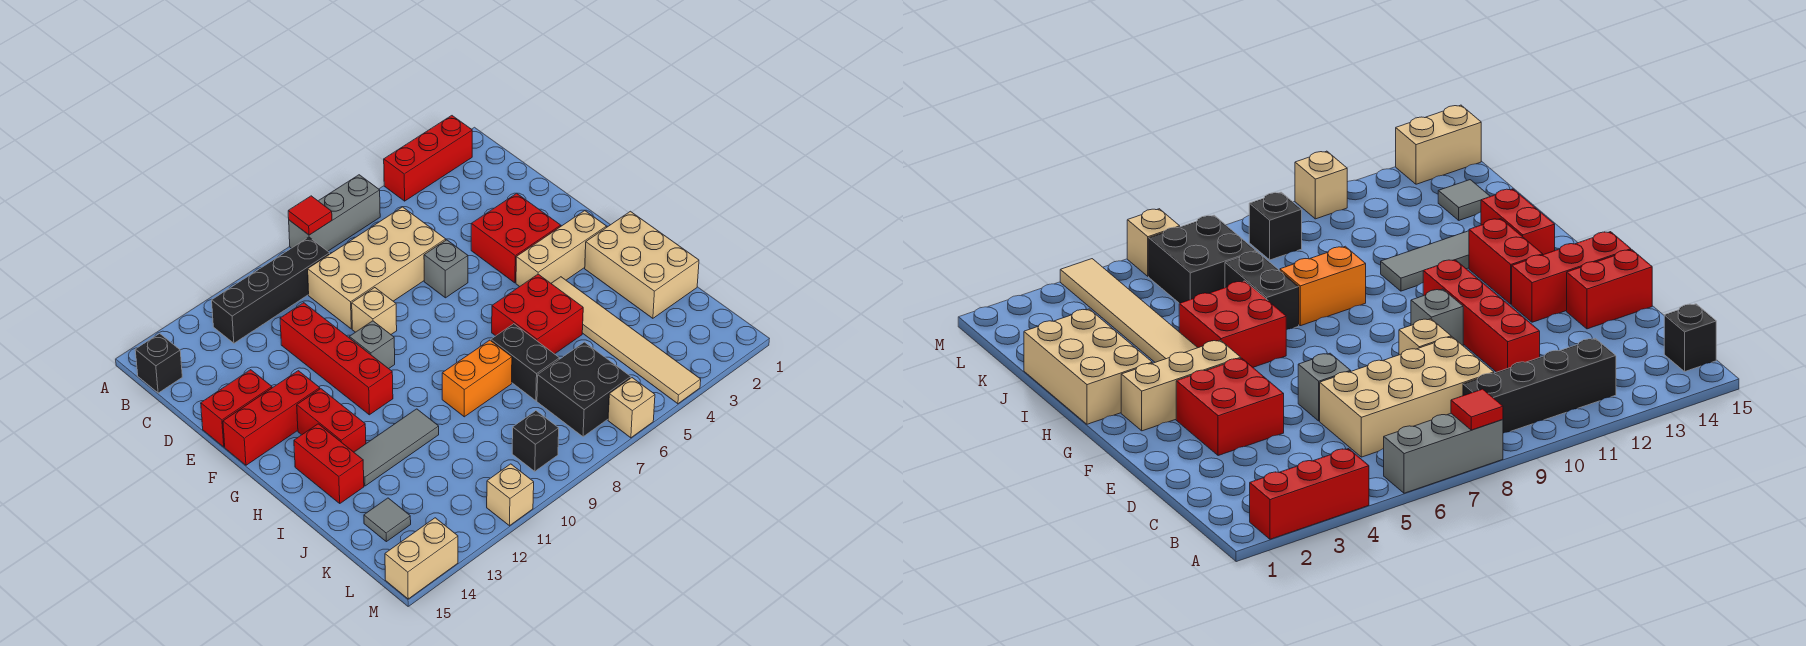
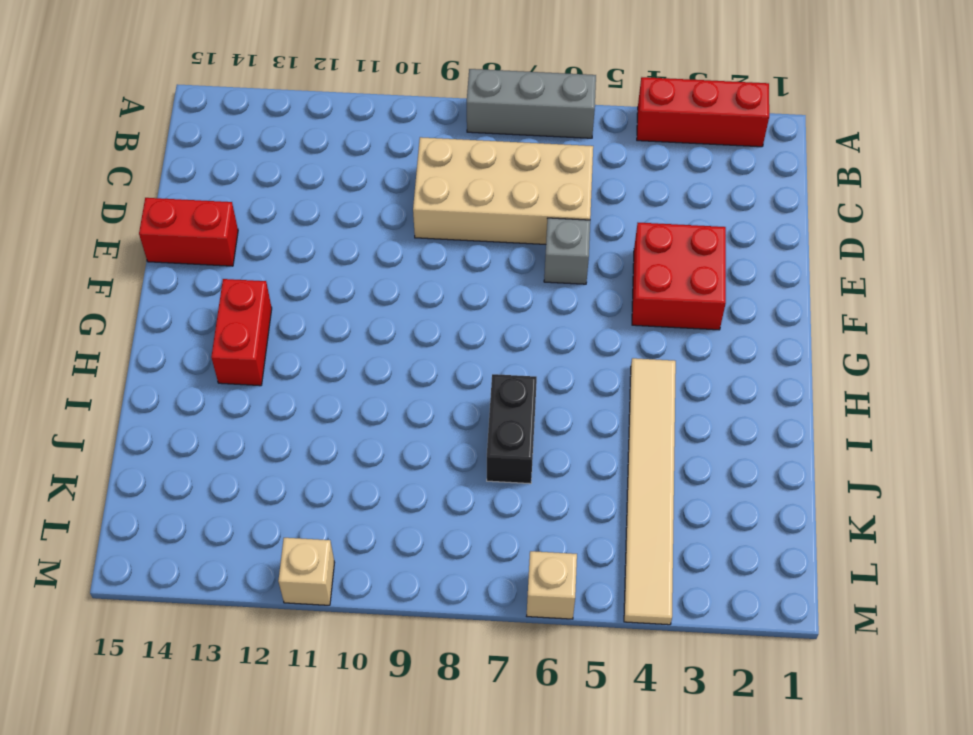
none -> black brick B9:B12 level 1
none -> black brick B15 level 1
none -> red brick D11:G11 level 1

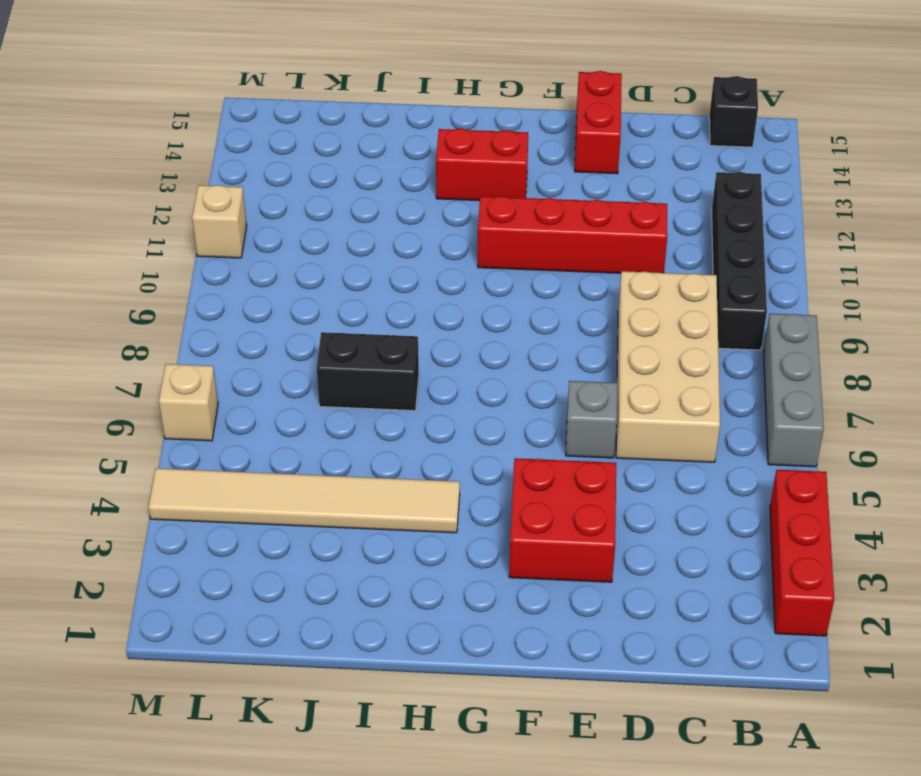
none -> tan brick E9 level 1
none -> grey brick F10 level 1
none -> red brick F13:F15 level 1

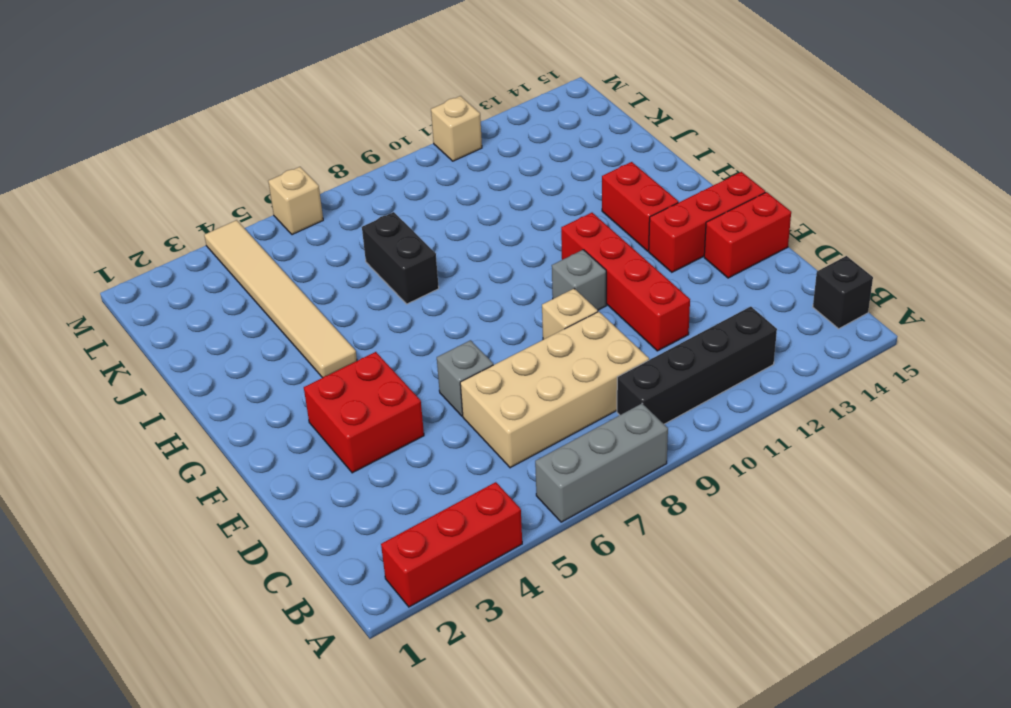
none -> tan brick G2:G4 level 1
none -> tan brick H1:J2 level 1
none -> red brick H5:I6 level 1

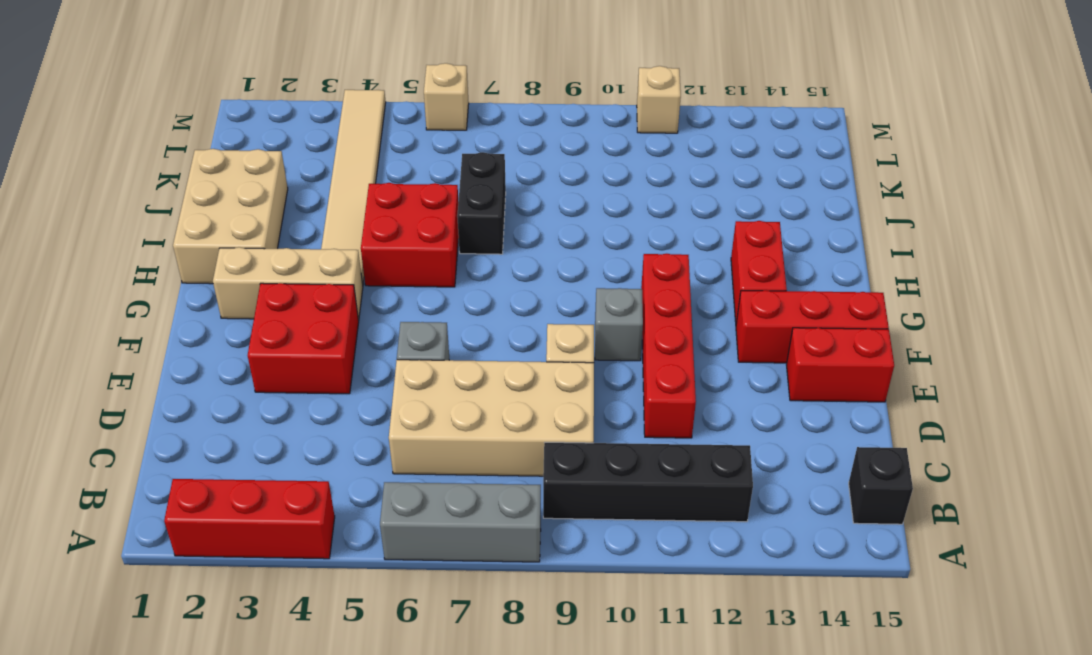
none -> red brick H14:I14 level 1
none -> orange brick I8:I9 level 1
none -> grey tile I11:I13 level 1

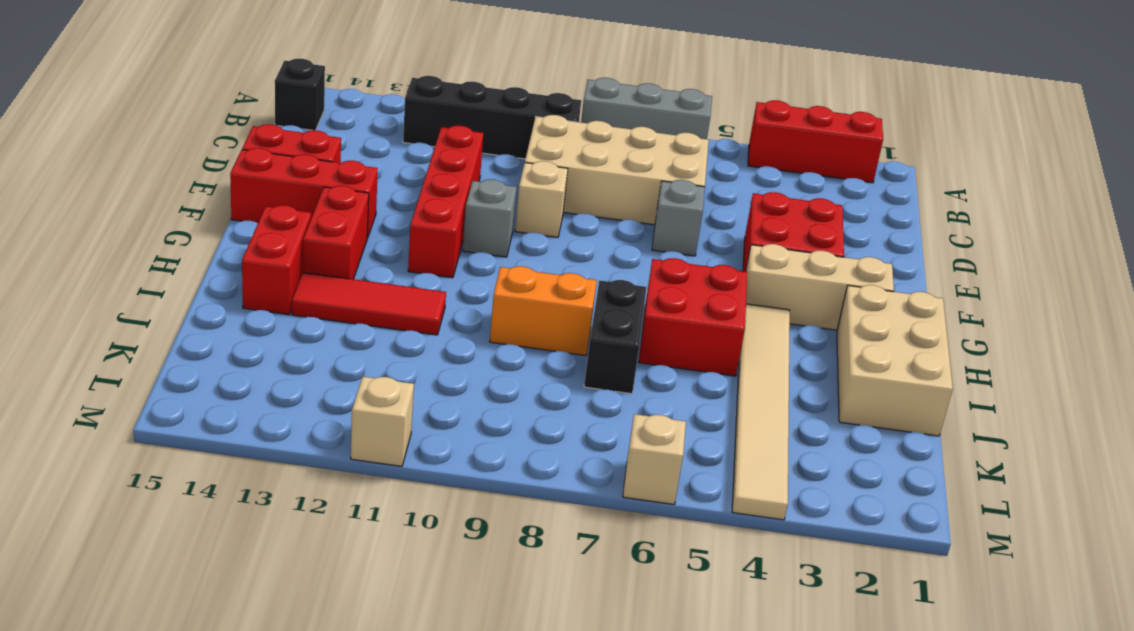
red tile I11:I13 level 1 -> grey tile I11:I13 level 1
none -> black brick K6:L7 level 1
none -> grey tile K14 level 1
none -> black brick L9 level 1

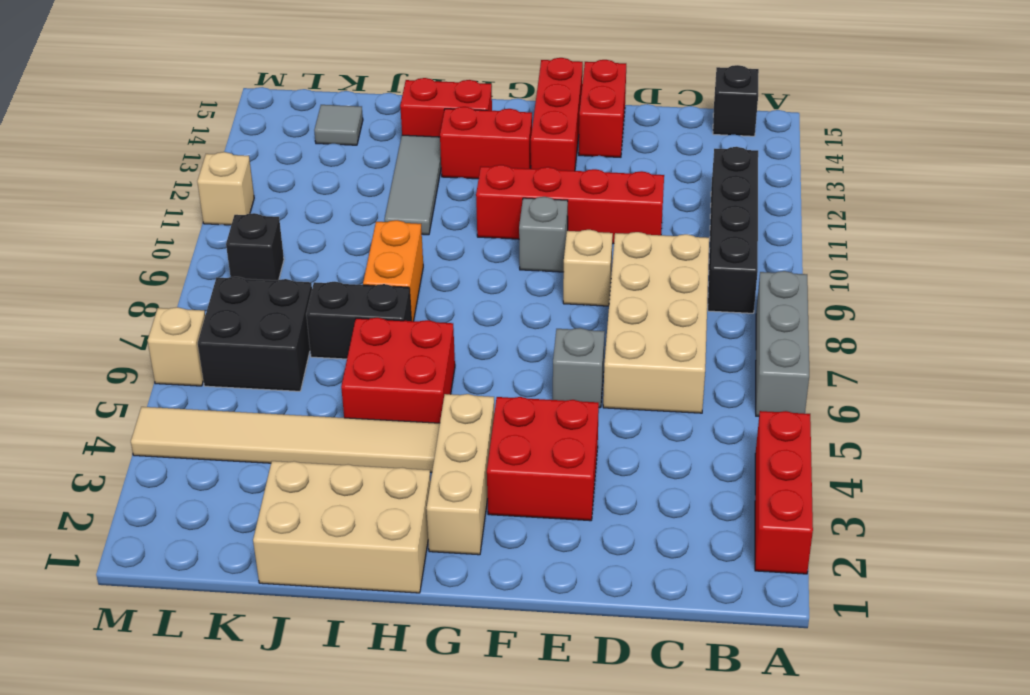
none -> tan brick M14:M15 level 1
none -> red tile A8 level 2

